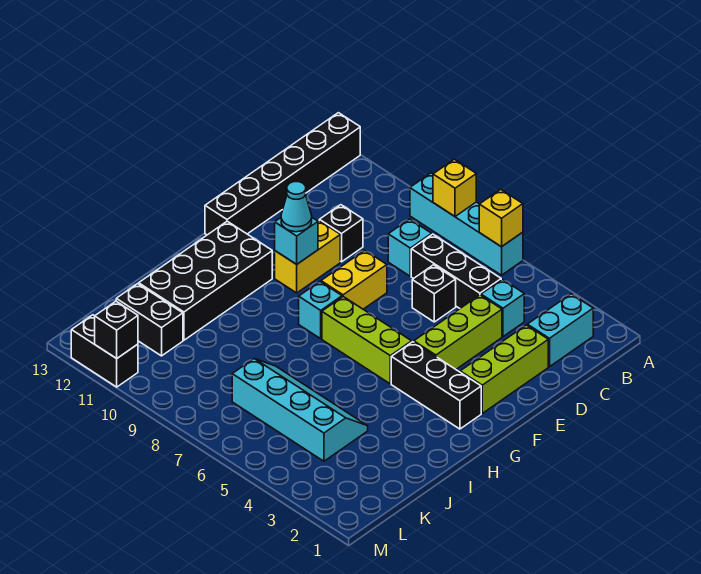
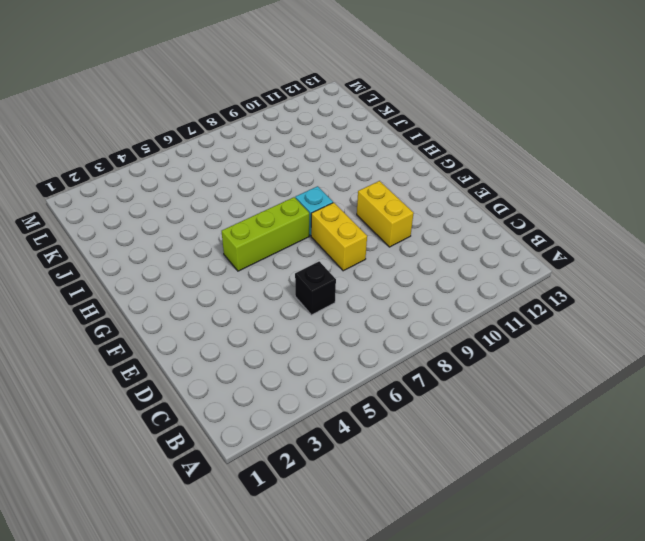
none -> cyan brick A6:A9 level 1
none -> black brick A13:F13 level 1
none -> cyan brick B2:C2 level 1

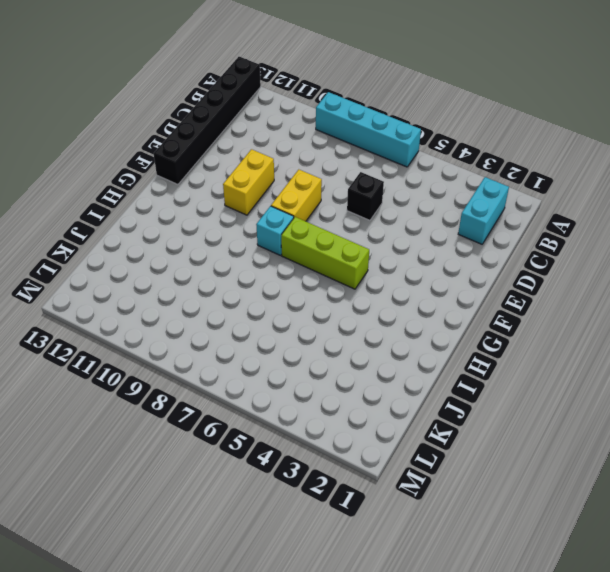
none -> cyan brick C4 level 1
none -> black brick C5:C7 level 1
none -> cyan brick C8 level 1

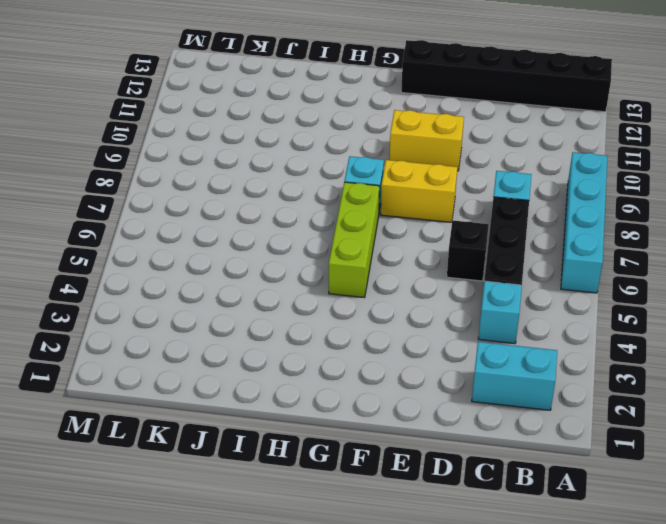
none -> lime brick D2:F2 level 1
none -> lime brick D4:F4 level 1
none -> black brick D10 level 1

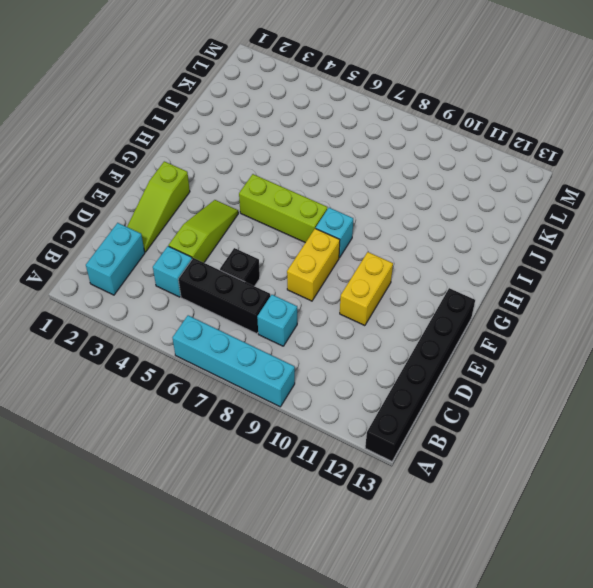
lime slope D2:F2 level 1 top F -> lime brick D2:F2 level 1
lime slope D4:F4 level 1 top D -> lime brick D4:F4 level 1
none -> black brick D10 level 1
none -> black brick G2:G4 level 1
none -> black brick G11:J12 level 1

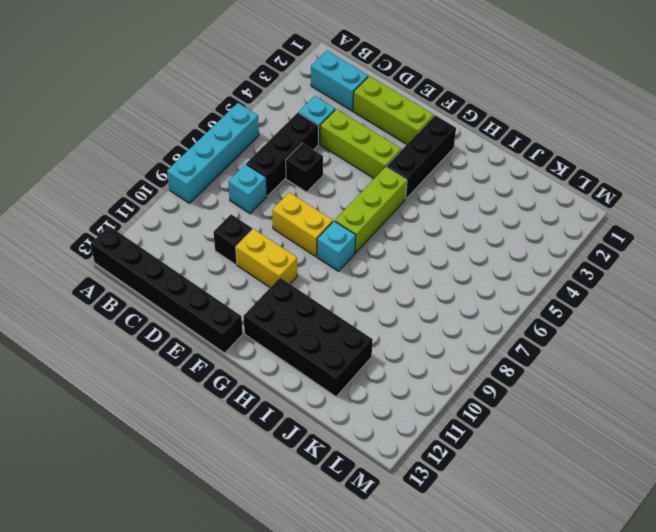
none -> cyan slope J4:K7 level 1 top K
none -> black brick K11:K12 level 1
none -> black brick M11:M12 level 1

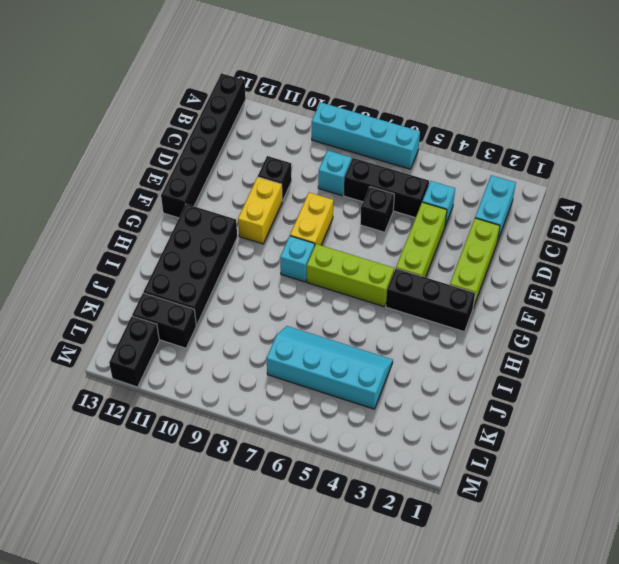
black brick L12:M12 level 1 -> black brick M11:M12 level 1
none -> yellow brick A6 level 2
none -> yellow brick A8 level 2
none -> cyan brick F10 level 2

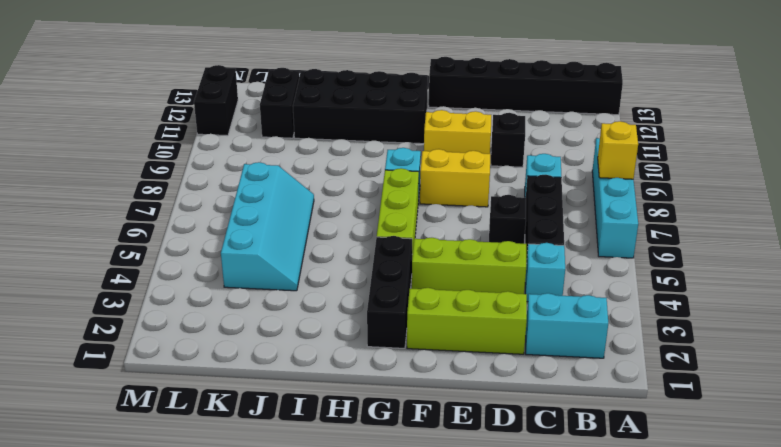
none -> yellow brick A6 level 2
none -> cyan brick F10 level 2
none -> black brick M11 level 2

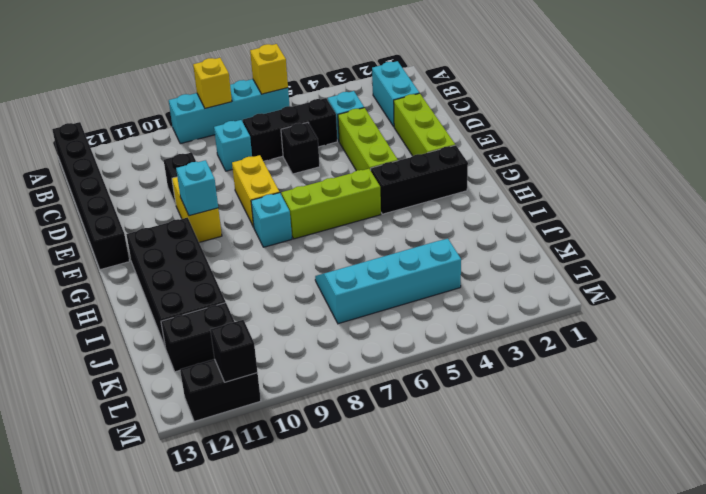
none -> cyan cone F10 level 3

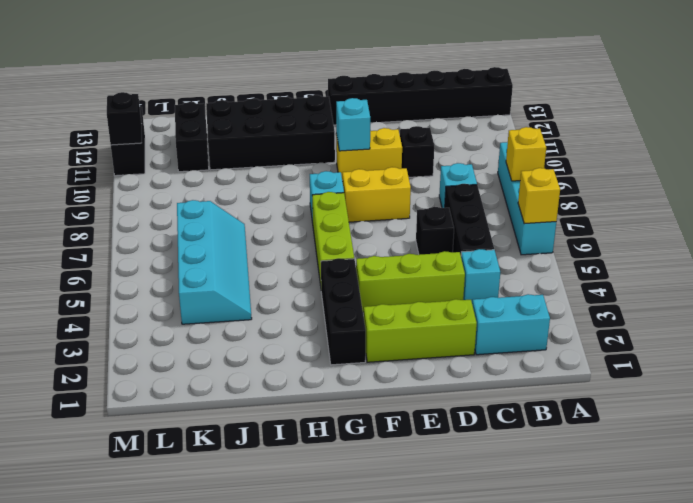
none -> cyan cone F10 level 3

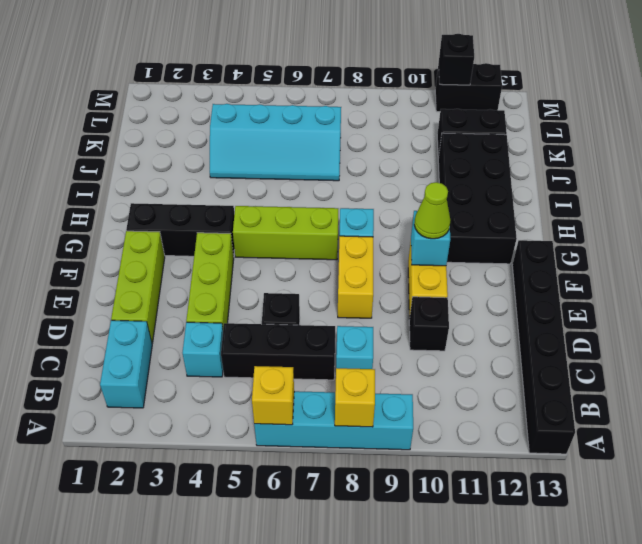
lime cone F10 level 3 -> cyan cone F10 level 3

